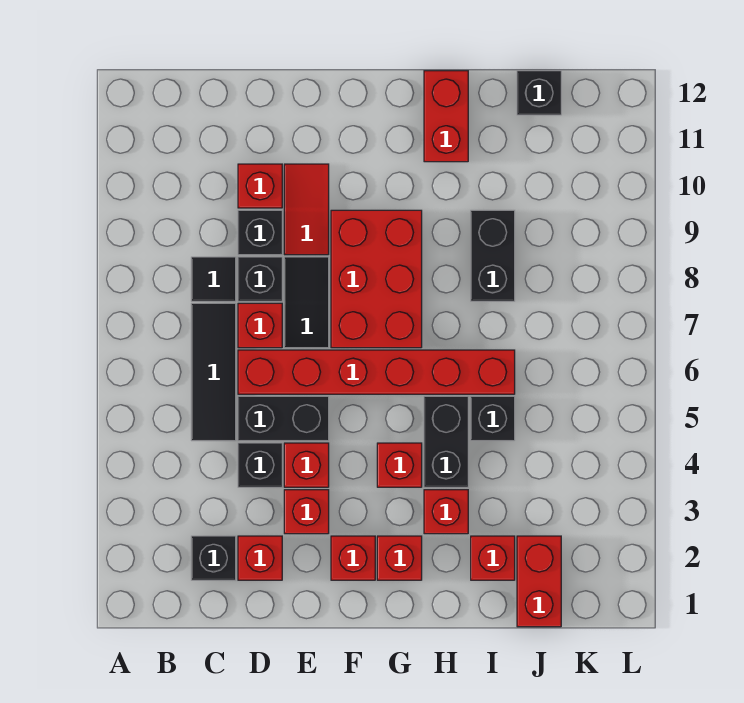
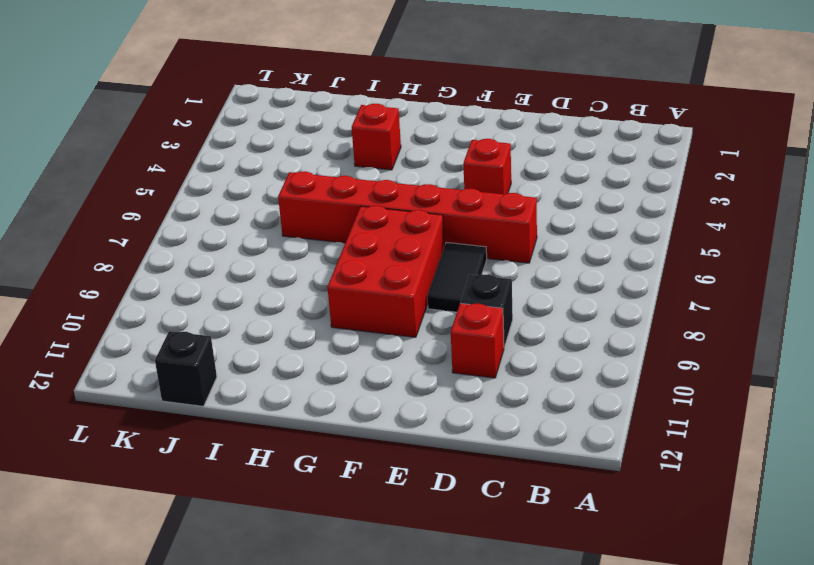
none -> black brick C2 level 1
none -> black tile C5:C7 level 1
none -> black tile C8 level 1

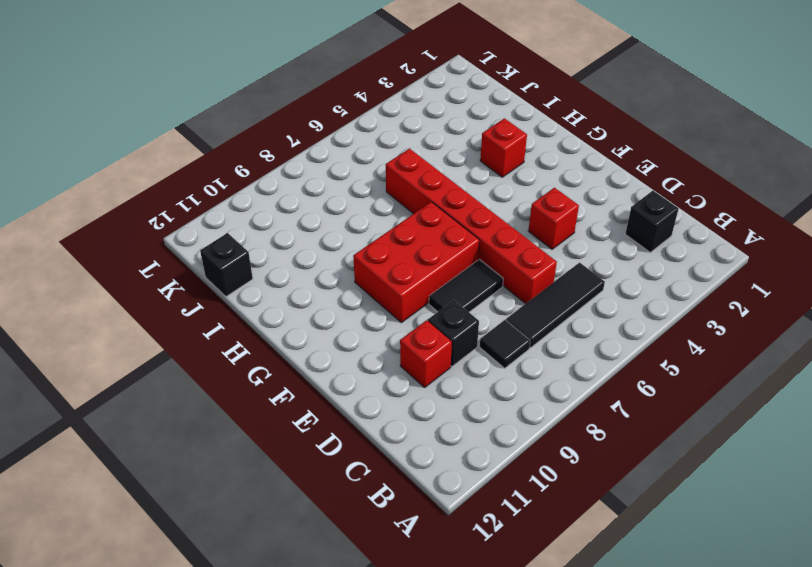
none -> red brick D2 level 1
none -> black brick D4 level 1
none -> black brick D5:E5 level 1

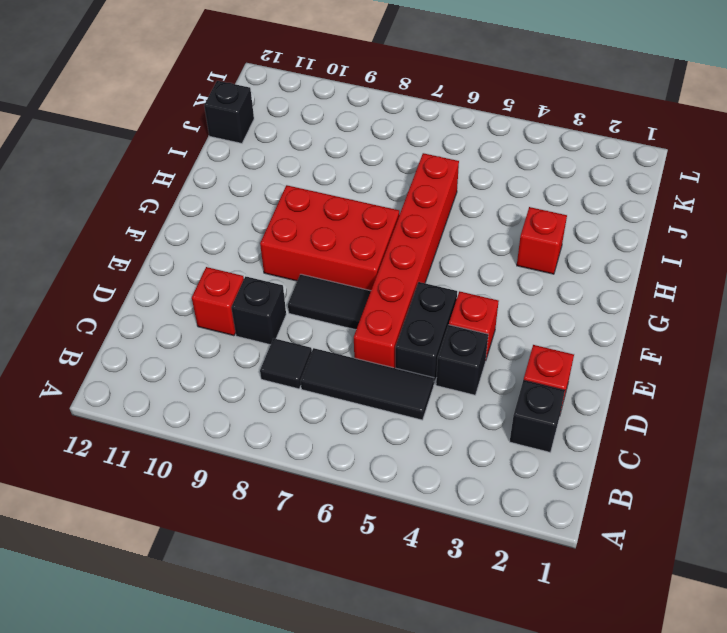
none -> red brick D7 level 1
none -> black brick D8 level 1
none -> red brick E3 level 1

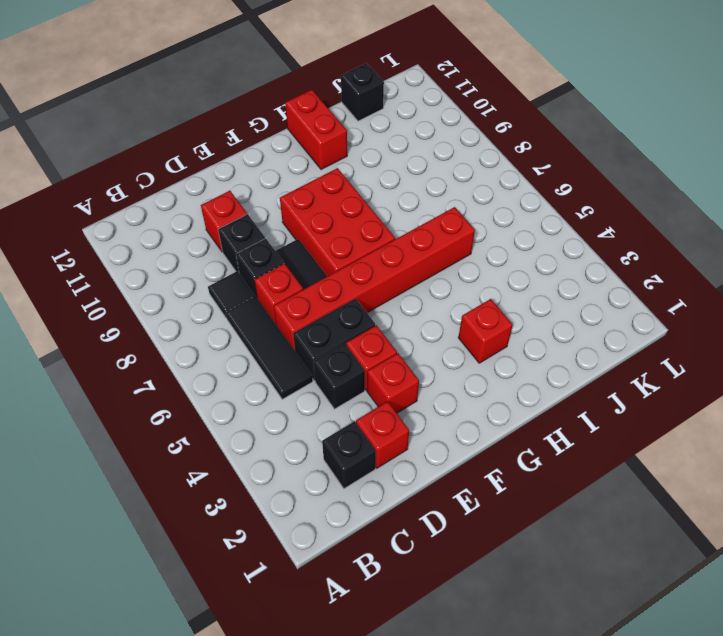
none -> red tile E9:E10 level 1
none -> red brick F2 level 1
none -> red brick G2 level 1

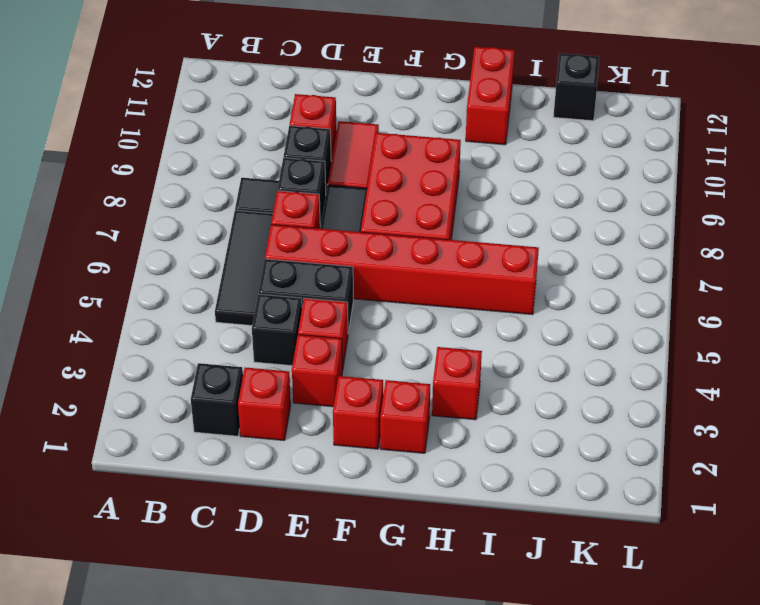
none -> red brick G4 level 1
none -> black brick H4:H5 level 1
none -> red brick I2 level 1

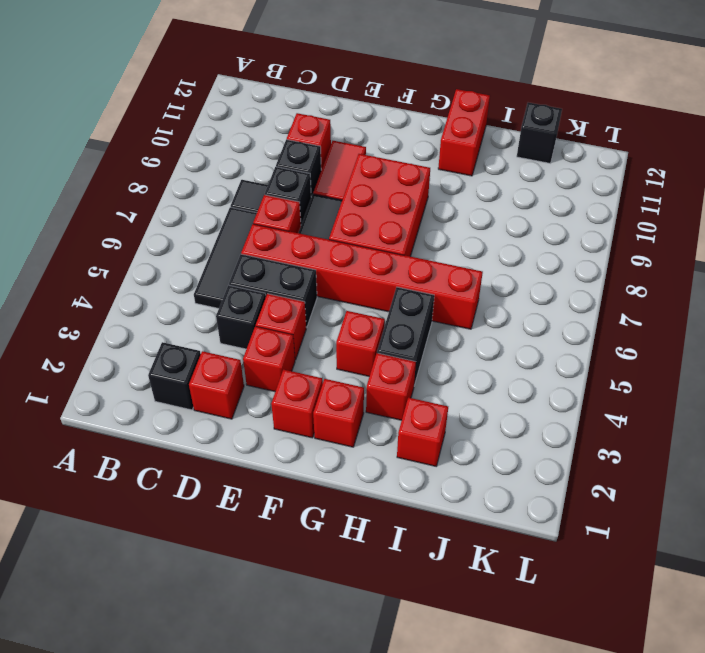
none -> black brick I5 level 1
none -> black brick I8:I9 level 1
none -> red brick J1:J2 level 1

